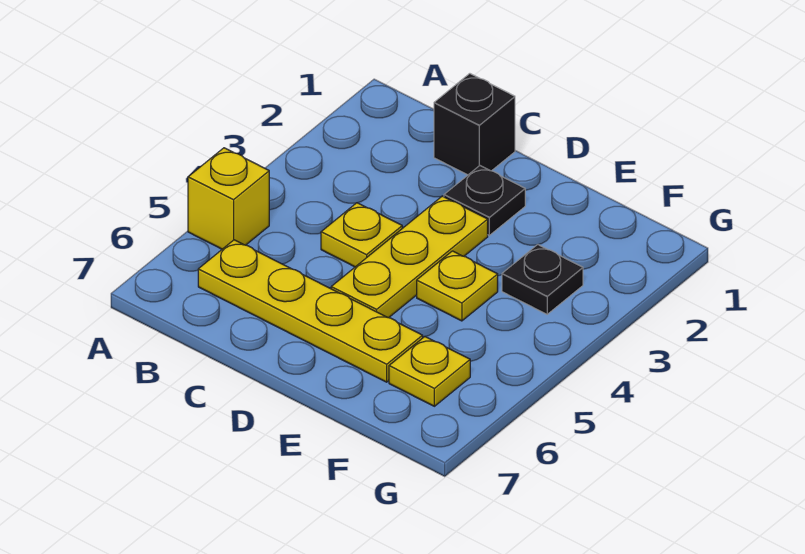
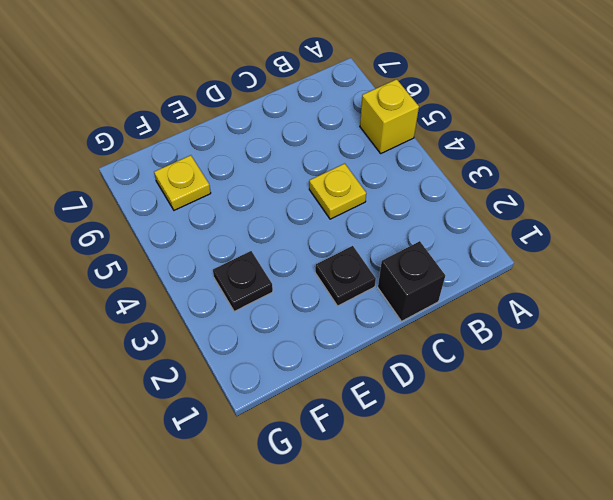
none -> yellow plate B6:E6 level 1
none -> yellow plate D3:D5 level 1

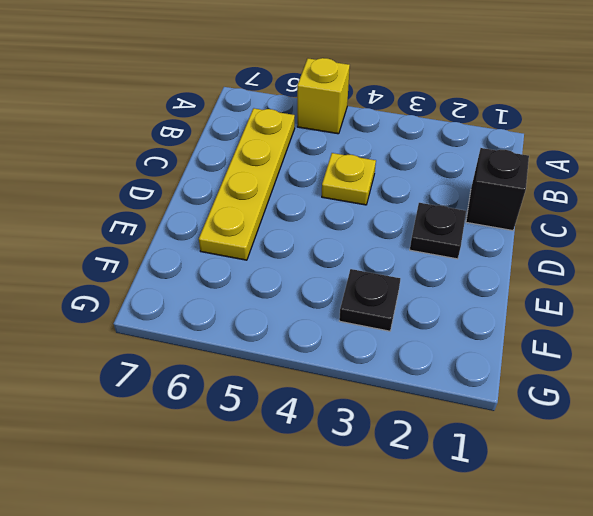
none -> yellow plate D3:D5 level 1
none -> yellow plate E4 level 1

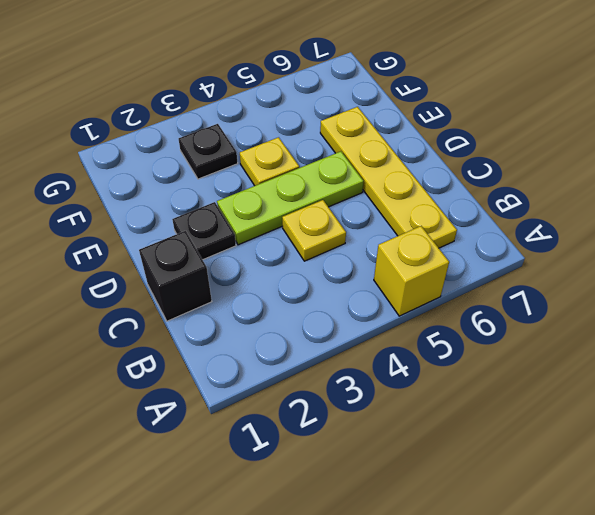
lime plate D3:D5 level 1 -> yellow plate D3:D5 level 1
none -> yellow plate F6 level 1

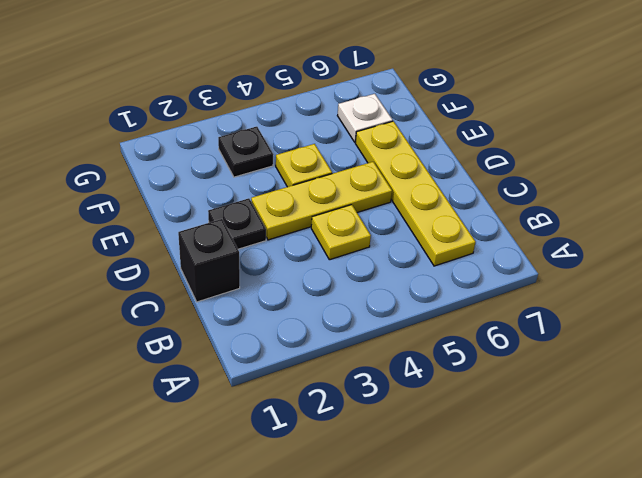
white plate F6 level 1 -> yellow plate F6 level 1
none -> yellow brick A5 level 1

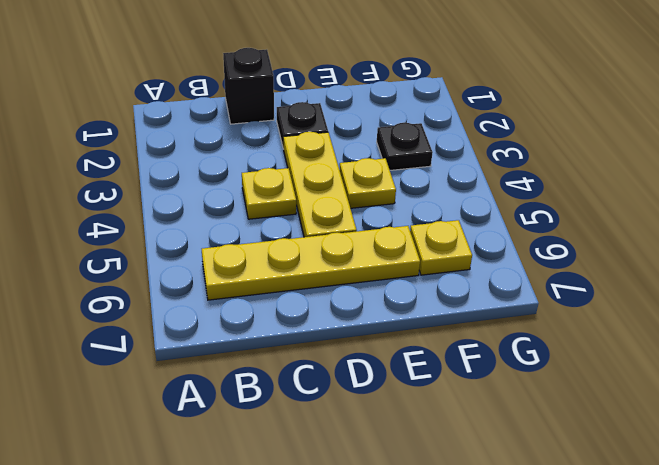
none -> yellow brick A5 level 1

